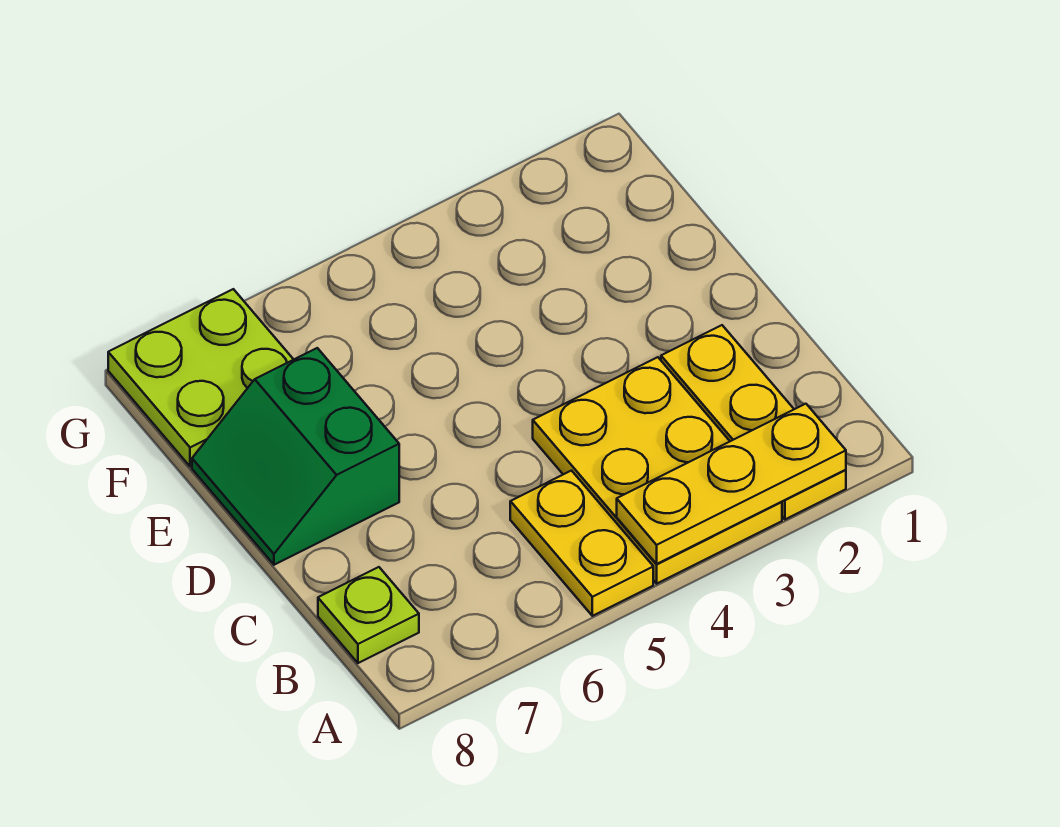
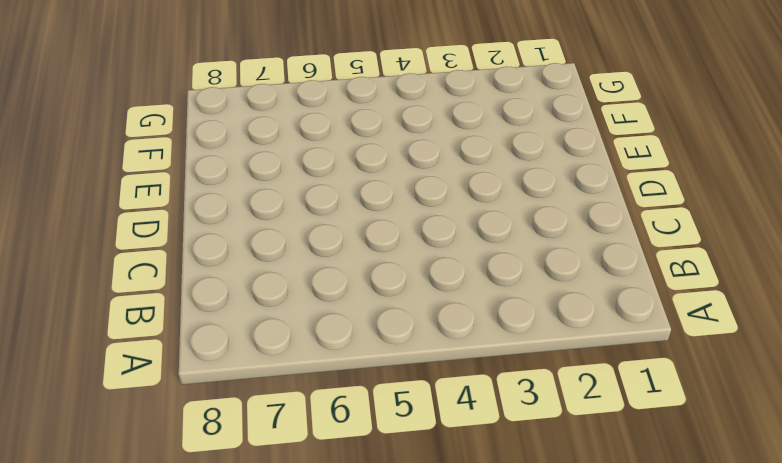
none -> yellow plate A2:C2 level 1
none -> yellow plate A3:C4 level 1

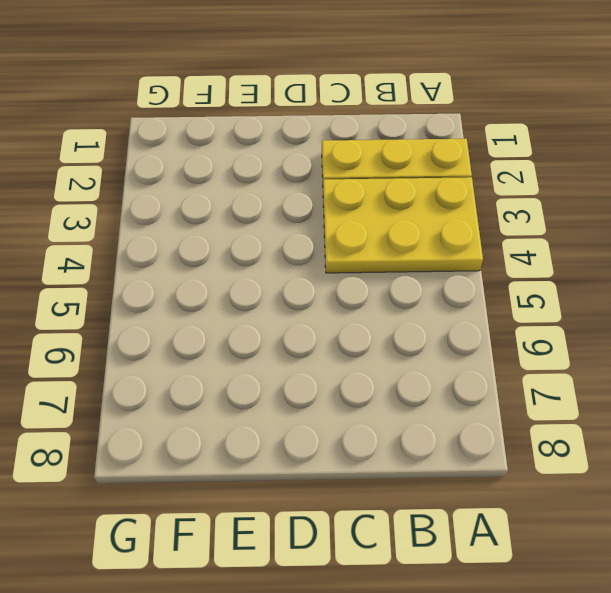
none -> yellow plate A5:B5 level 1
none -> lime plate B8 level 1

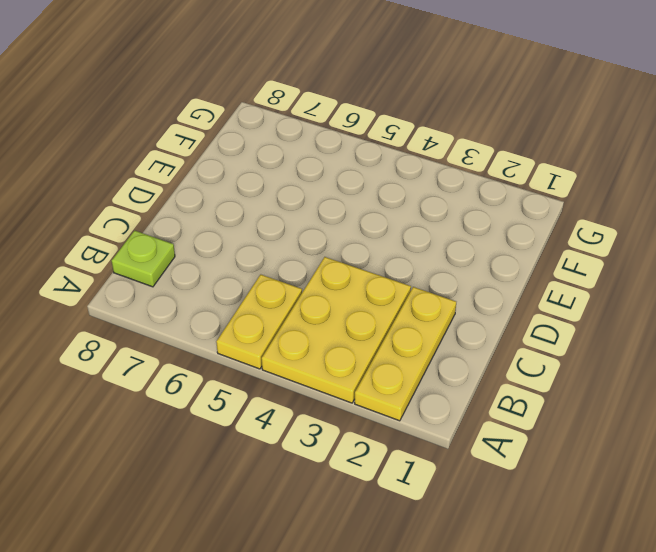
none -> green slope D7:E8 level 1 top 7
none -> lime plate F7:G8 level 1

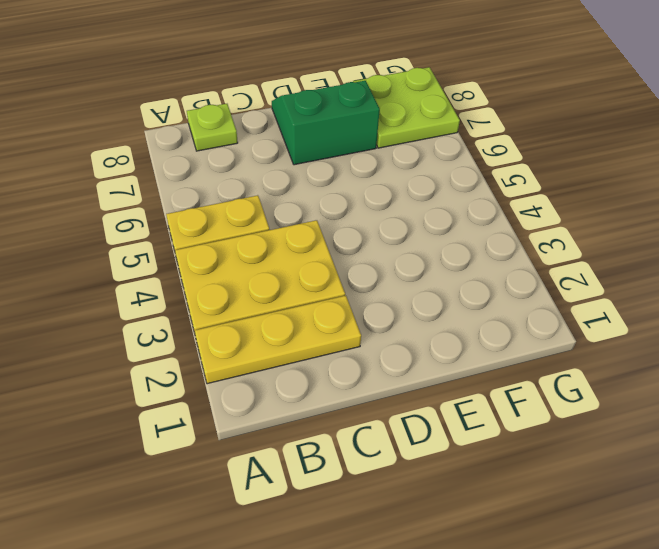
none -> yellow plate A2:A4 level 2

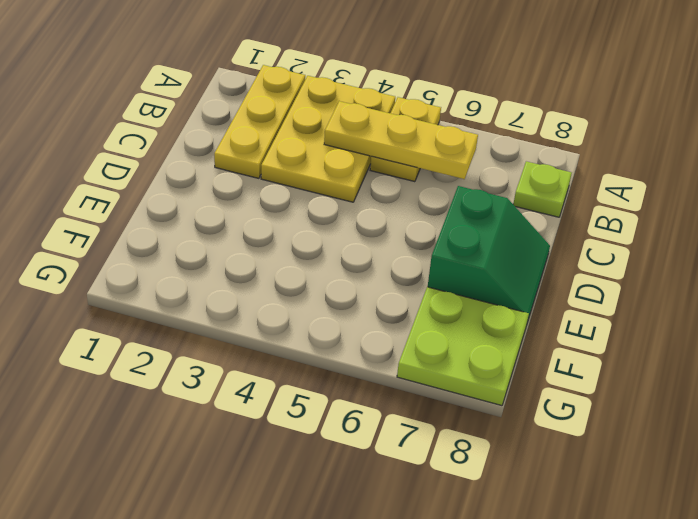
yellow plate B4:B6 level 2 -> yellow plate A2:A4 level 2

